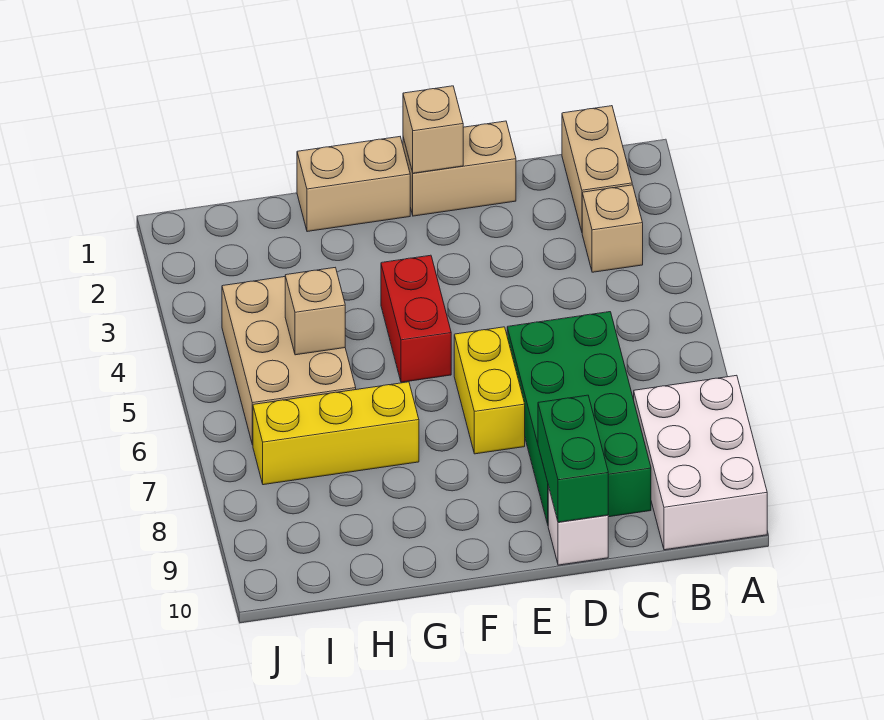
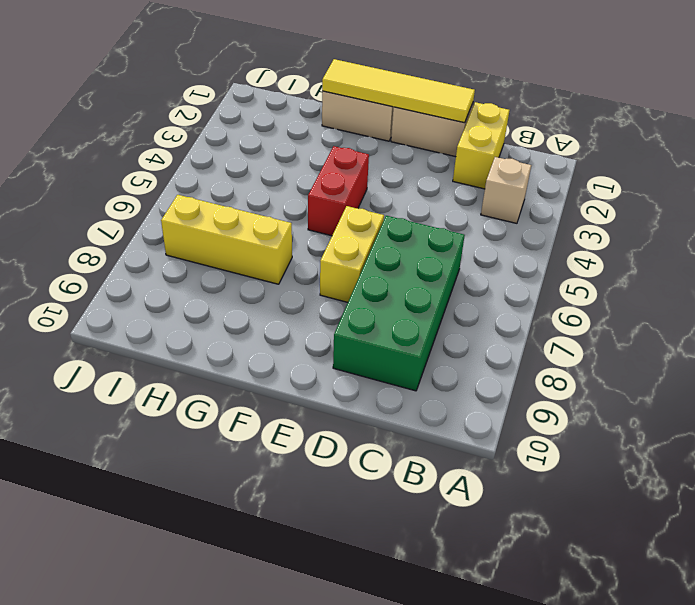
yellow brick C1:C2 level 1 -> none
yellow tile D1:G1 level 2 -> tan brick E1 level 2
none -> white brick A8:B10 level 1
none -> tan brick B1:B2 level 1
none -> white brick D10 level 1

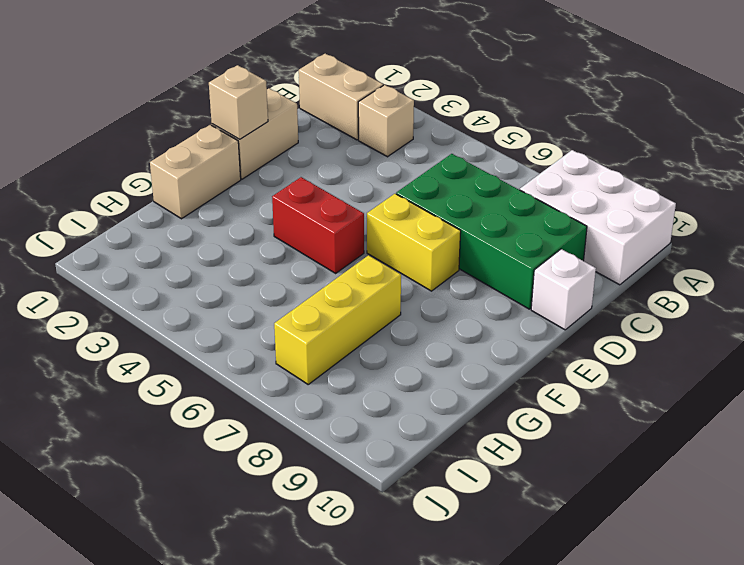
none -> tan brick H4:I6 level 1
none -> green brick D9:D10 level 2
none -> tan brick H5 level 2

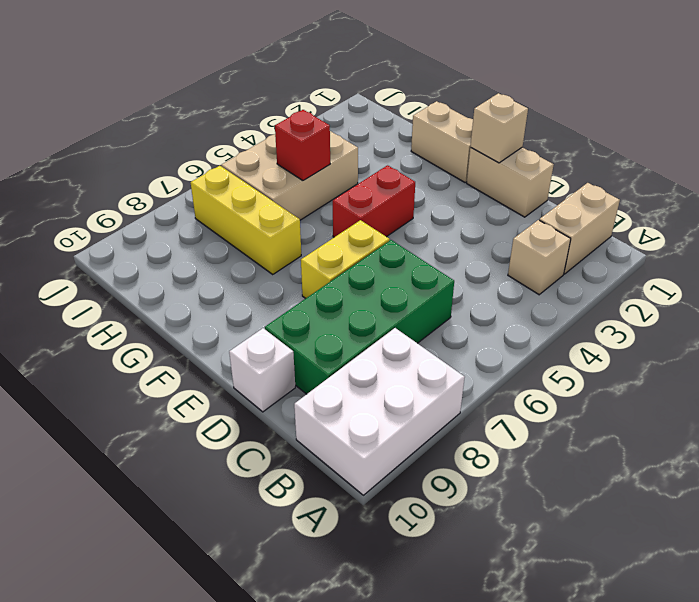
red brick H5 level 2 -> tan brick H5 level 2
none -> green brick D9:D10 level 2

